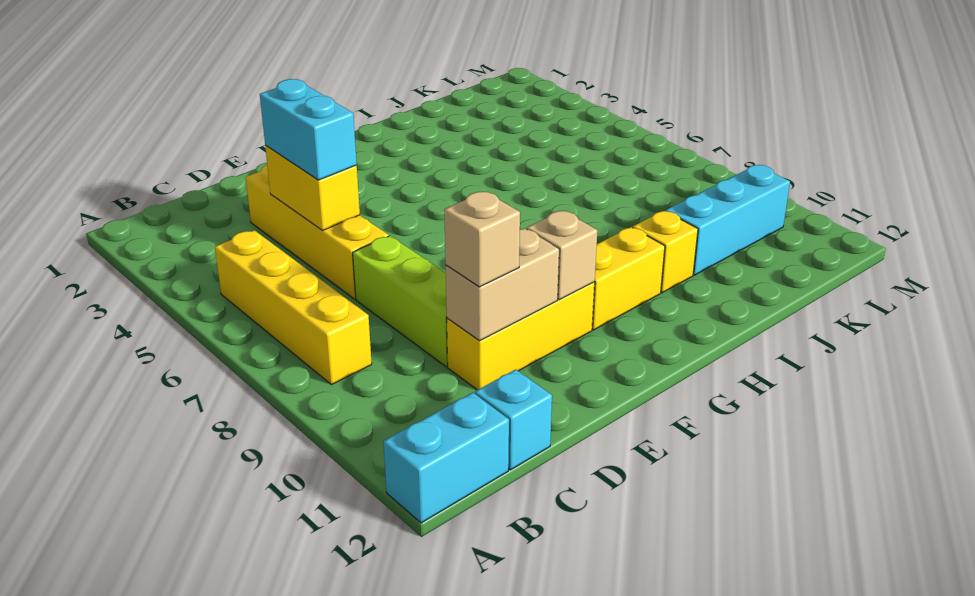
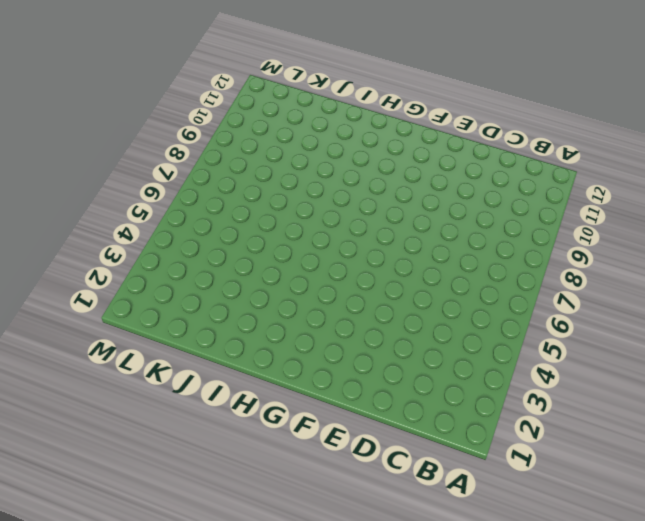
none -> cyan brick A12:B12 level 1
none -> yellow brick B5:B8 level 1
none -> cyan brick C12 level 1

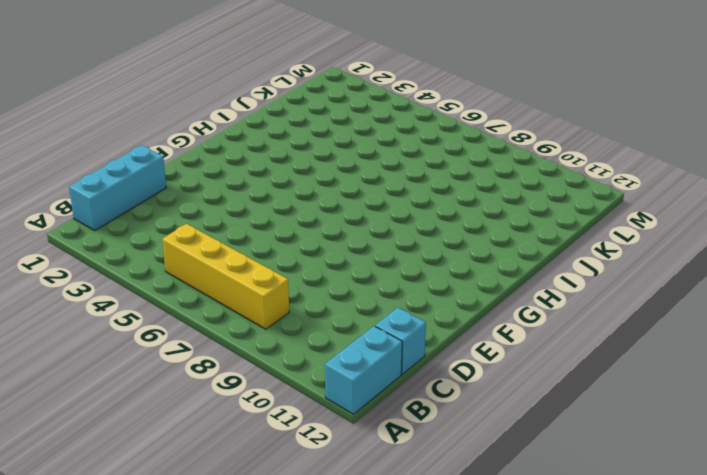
cyan brick B1:D1 level 1 -> cyan brick J10:L10 level 1
none -> yellow brick D3:D6 level 1
none -> lime brick D7:D9 level 1
none -> yellow brick D10:F10 level 1

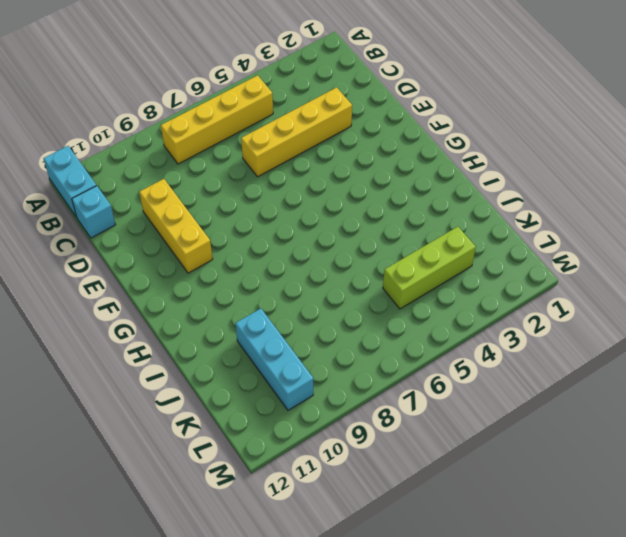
lime brick K3:K5 level 1 -> lime brick D7:D9 level 1
none -> yellow brick G10:H10 level 1
none -> yellow brick I10 level 1
none -> yellow brick D4:D5 level 2

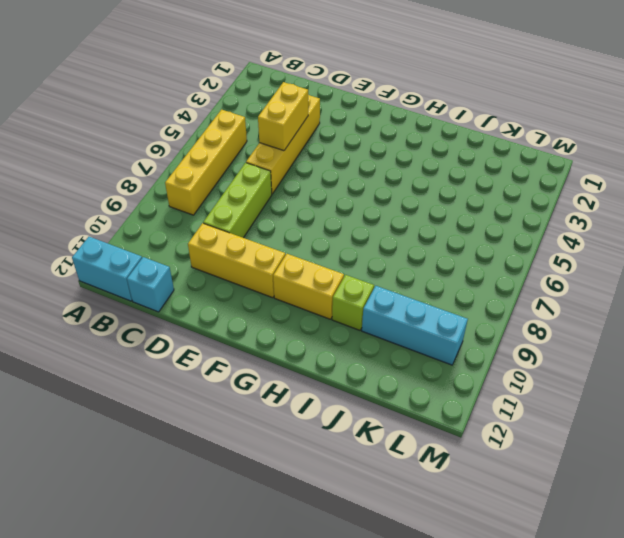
lime brick I10 level 1 -> yellow brick I10 level 1
none -> tan brick D10:E10 level 2
none -> tan brick F10 level 2
none -> cyan brick D4:D5 level 3

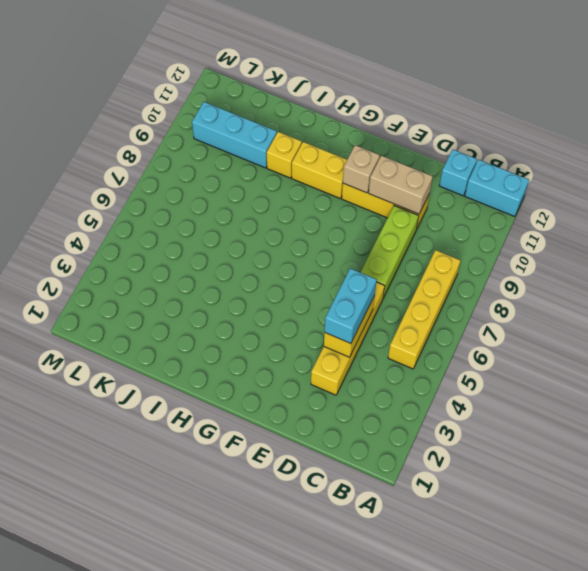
none -> tan brick D10 level 3

